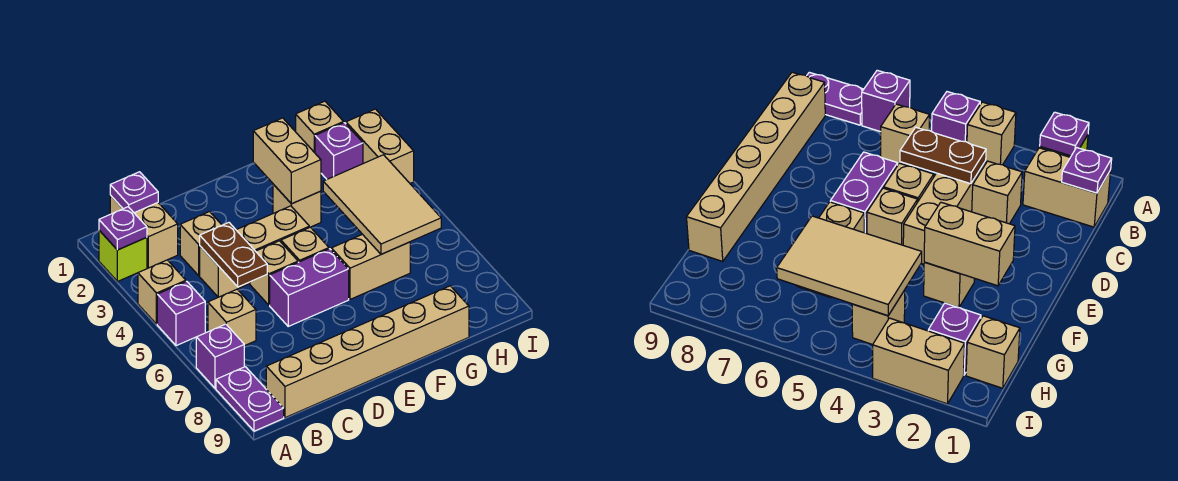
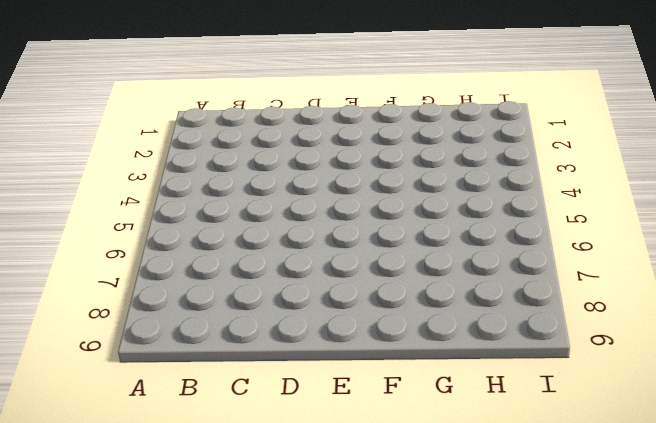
none -> lime brick A2 level 1
none -> tan brick A4 level 1
none -> purple brick A5 level 1

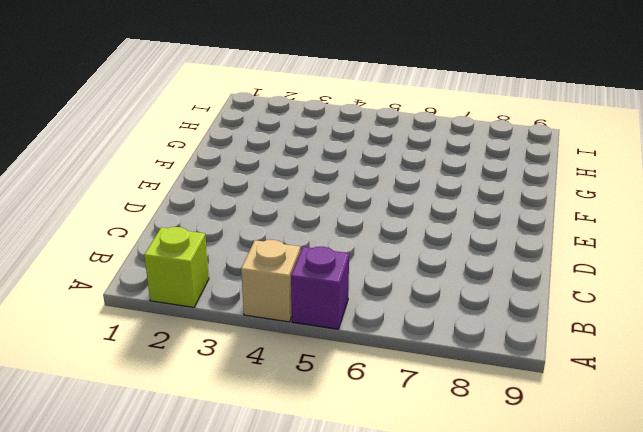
none -> purple brick A7 level 1
none -> purple plate A8:A9 level 1
none -> tan brick B1:B2 level 1

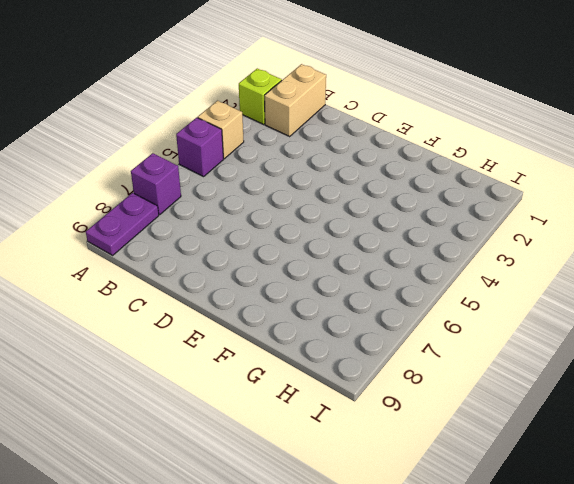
none -> tan brick B6 level 1
none -> tan brick B9:G9 level 1
none -> tan brick C3 level 1

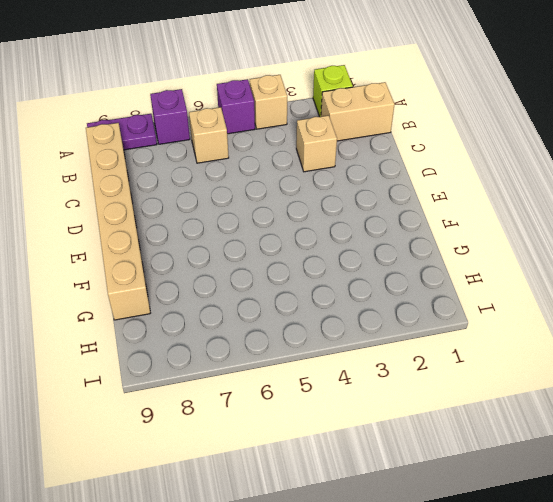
none -> tan brick C4:E4 level 1
none -> tan brick D5 level 1
none -> purple brick D6:E6 level 1

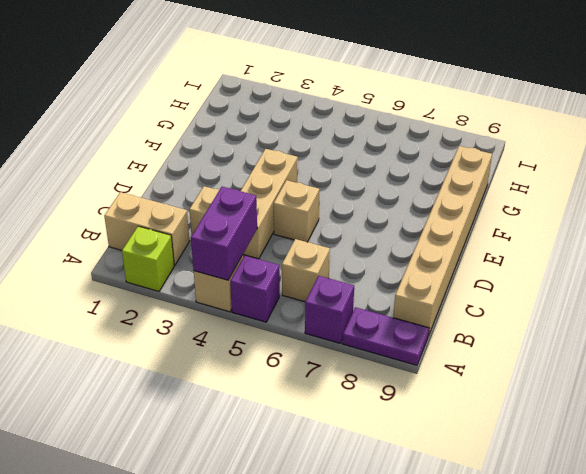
purple brick A4:B4 level 2 -> purple brick D6:E6 level 1
none -> tan brick E5 level 1
none -> tan brick F3 level 1
none -> tan brick F6:G6 level 1

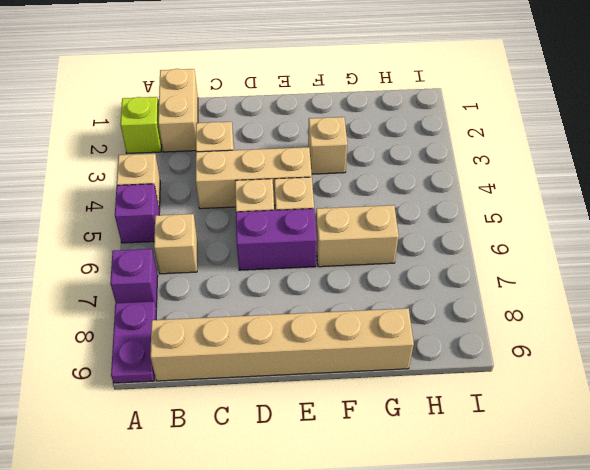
none -> tan brick H1 level 1
none -> purple brick H2 level 1
none -> tan brick H4 level 1

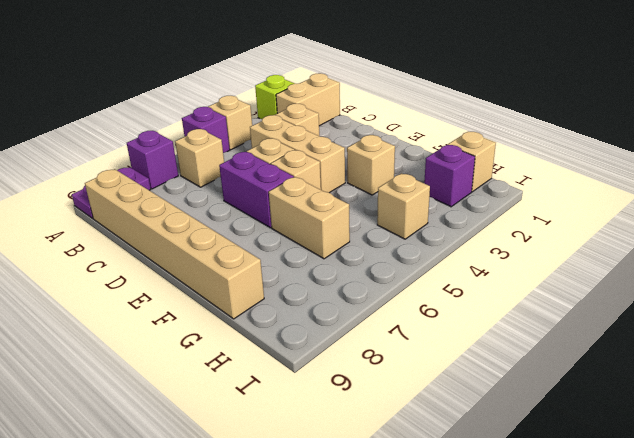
none -> tan brick I2:I3 level 1
none -> purple plate A2 level 2
none -> purple plate B1 level 2

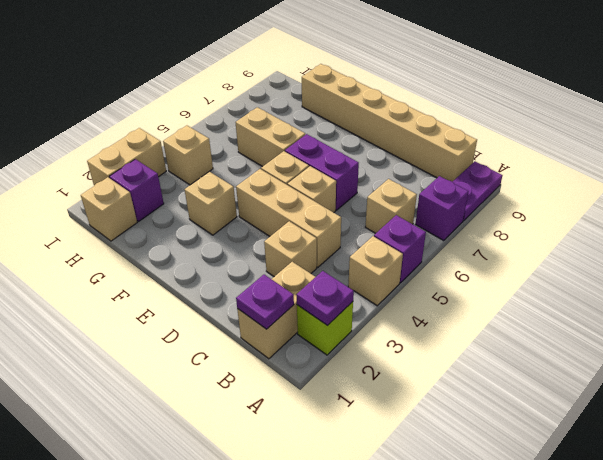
none -> brown plate C4:C5 level 2
none -> tan brick F2:F3 level 2
none -> tan tile G4:H6 level 2

